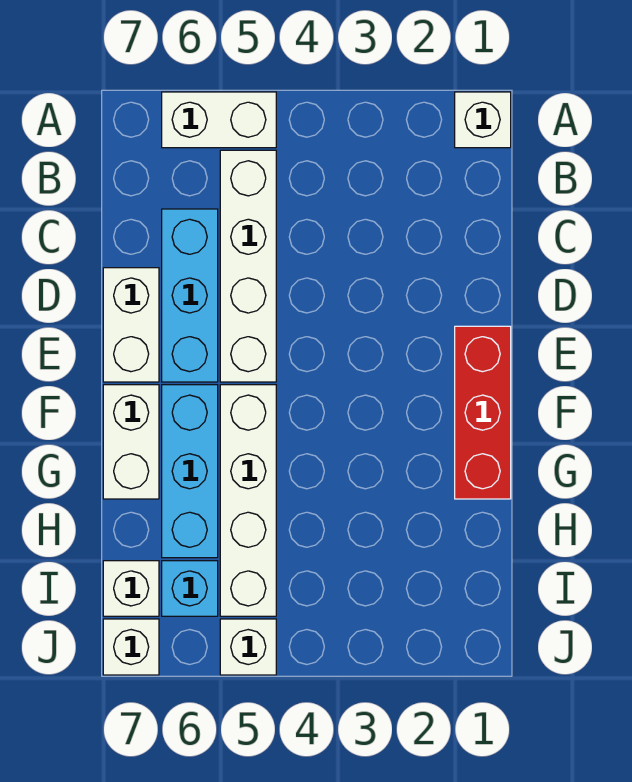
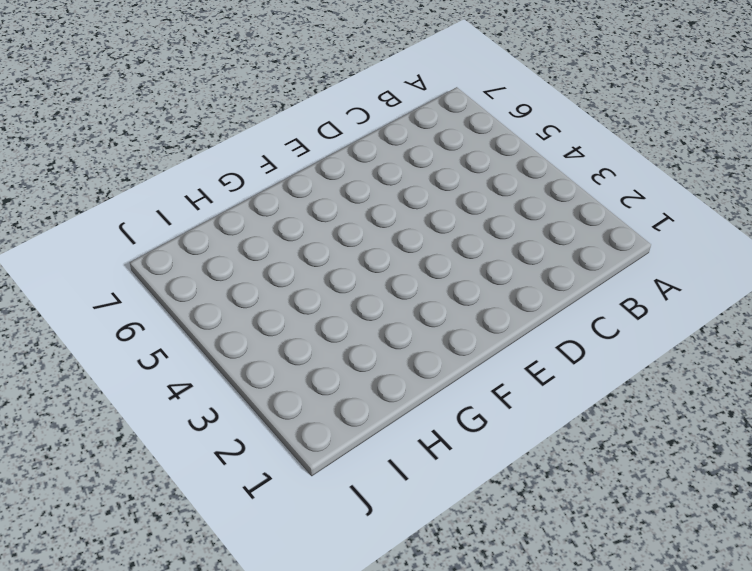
none -> white brick A1 level 1
none -> white brick A5:A6 level 1
none -> white brick B5:E5 level 1

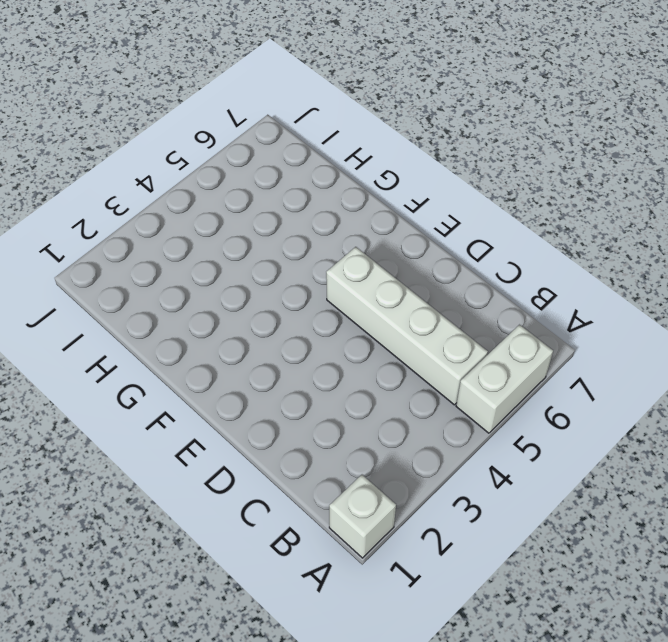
none -> cyan brick C6:E6 level 1
none -> white brick D7:E7 level 1
none -> red brick E1:G1 level 1

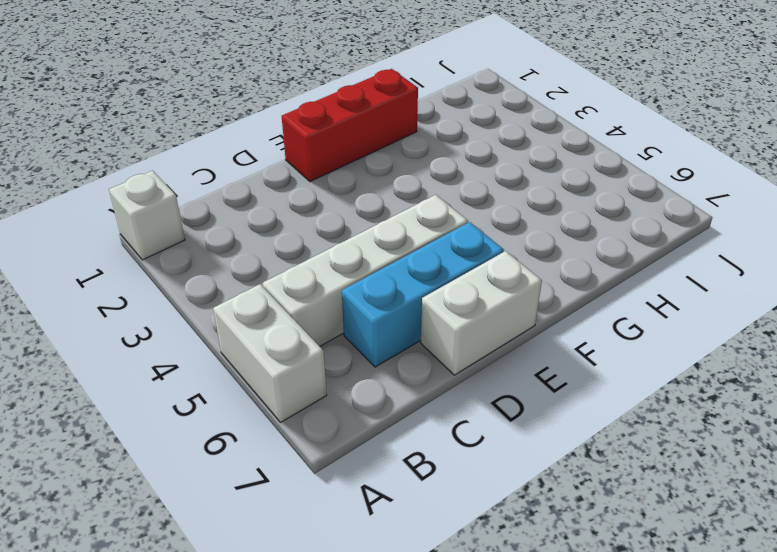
none -> white brick F5:I5 level 1
none -> cyan brick F6:H6 level 1
none -> white brick F7:G7 level 1

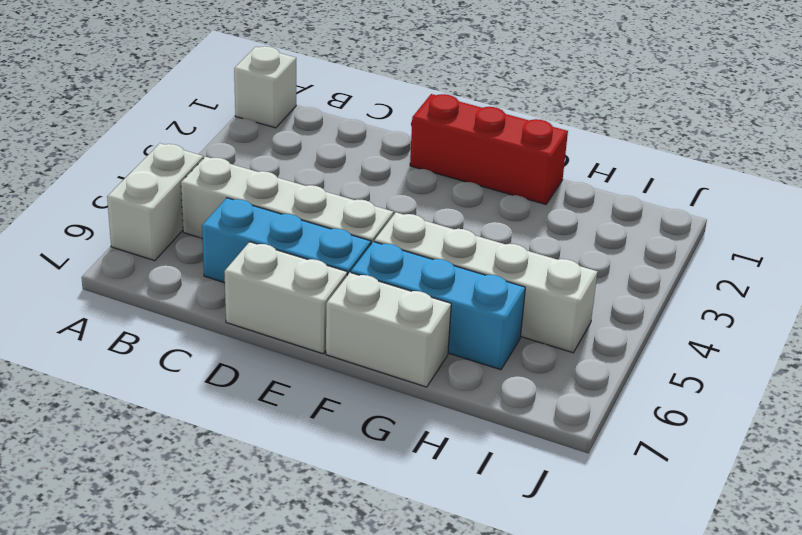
none -> cyan brick I6 level 1
none -> white brick I7 level 1
none -> white brick J5 level 1

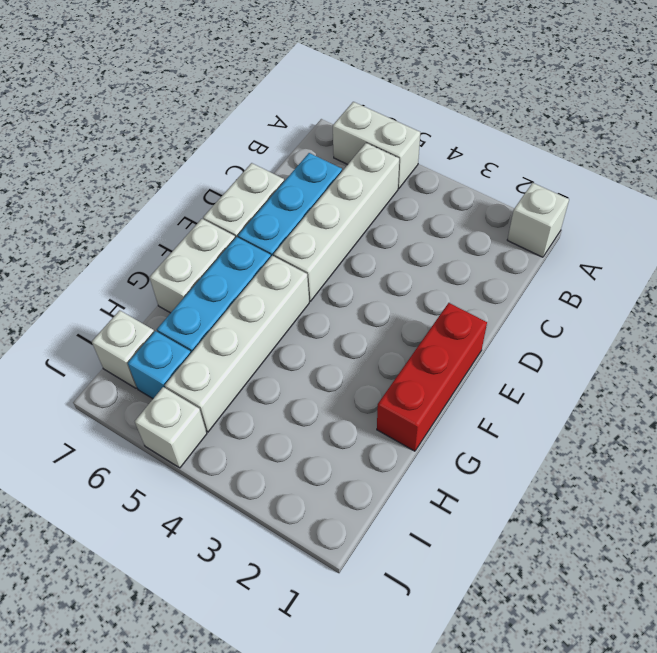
none -> white brick J7 level 1

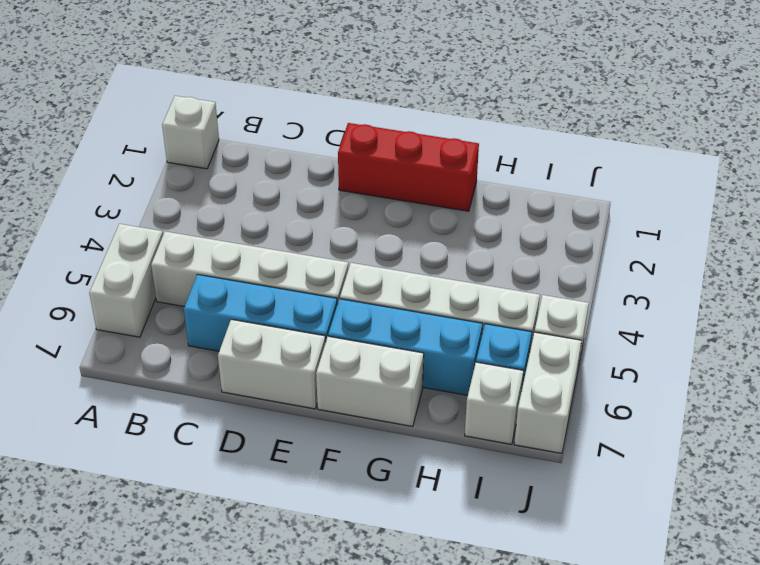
white brick J6:J7 level 1 -> white brick J7 level 1

